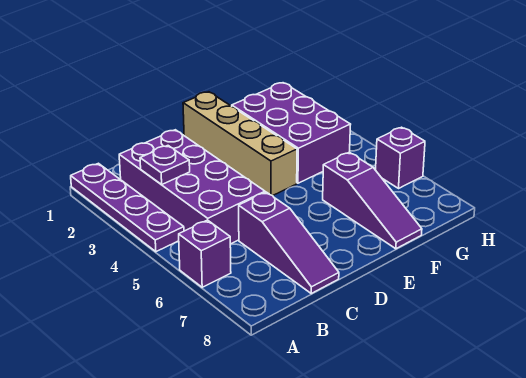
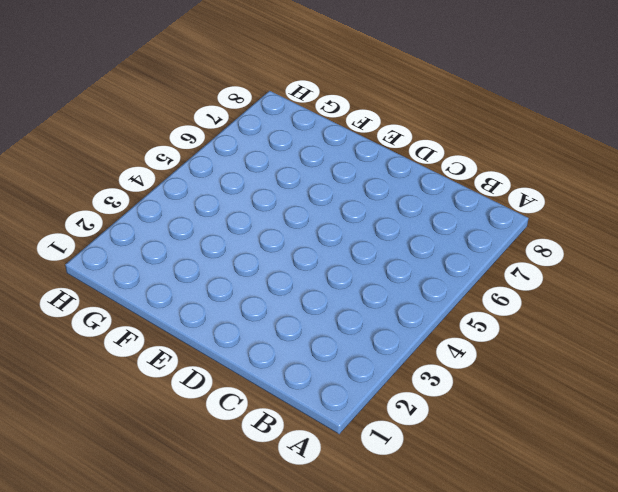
none -> purple plate A1:A4 level 1
none -> purple brick A6 level 1

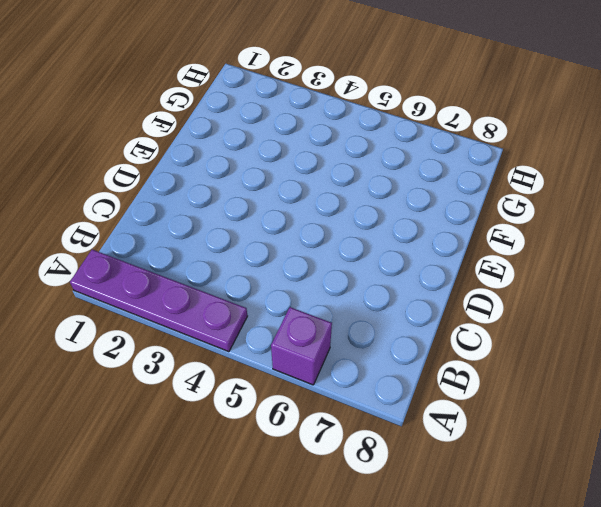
none -> purple brick B2:C5 level 1
none -> purple slope C6:C8 level 1 top 6

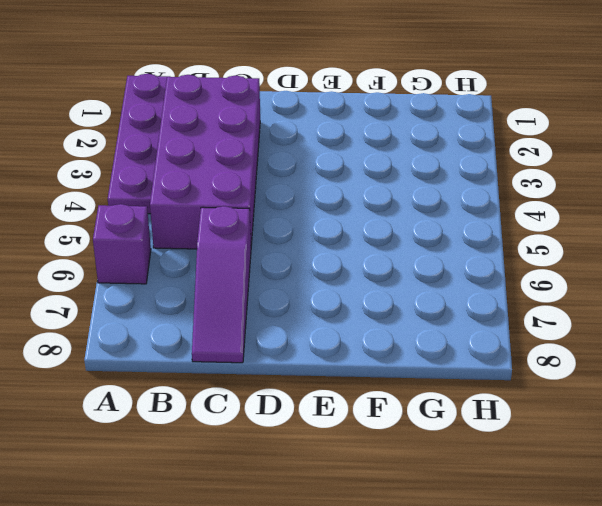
none -> tan brick E1:E4 level 1
none -> purple brick F2:G4 level 1

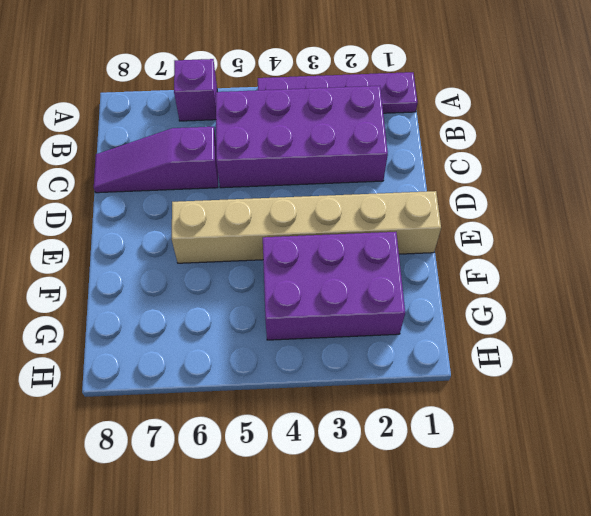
tan brick E1:E6 level 1 -> tan brick E1:E4 level 1
none -> purple slope F6:F8 level 1 top 6
none -> purple brick H6 level 1

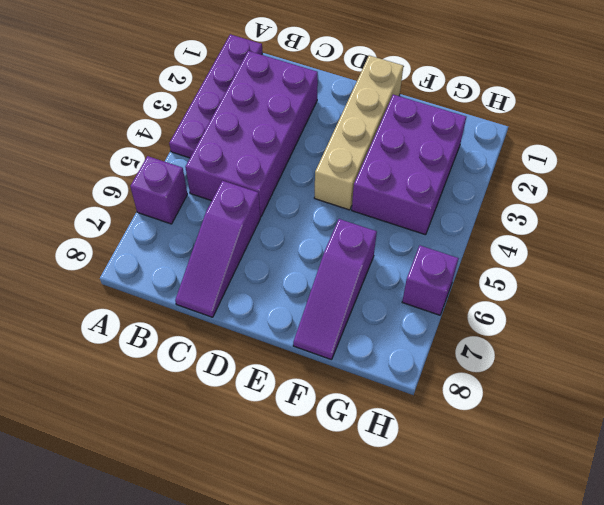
none -> purple plate B3 level 2

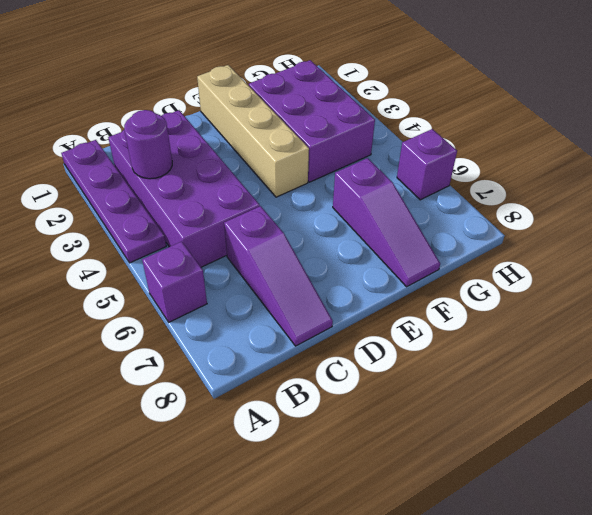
purple round brick B3 level 2 -> purple plate B3 level 2

